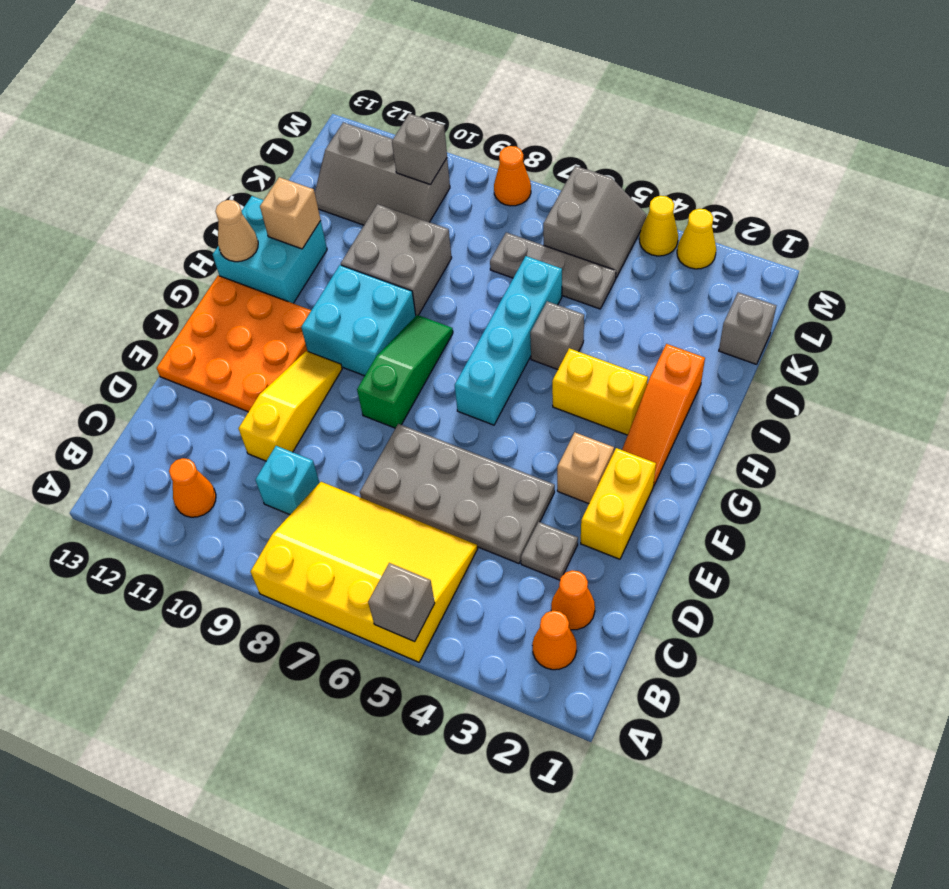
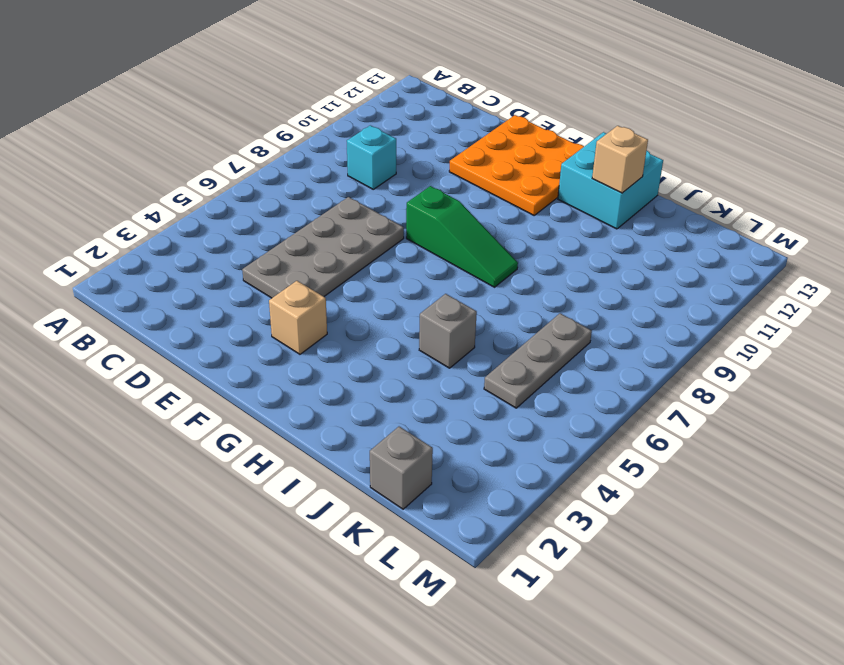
none -> yellow slope A5:C8 level 1 top A
none -> orange cone B2 level 1
none -> orange cone B11 level 1
none -> orange cone C2 level 1

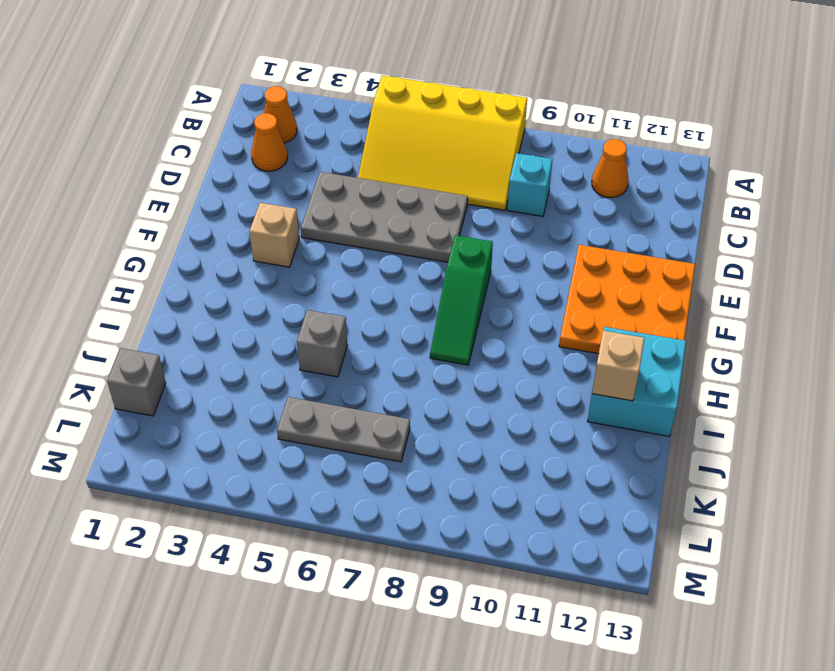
none -> grey plate D3 level 1
none -> yellow slope D10:F10 level 1 top D
none -> yellow brick E2:F2 level 1
none -> orange slope G2:I2 level 1 top I

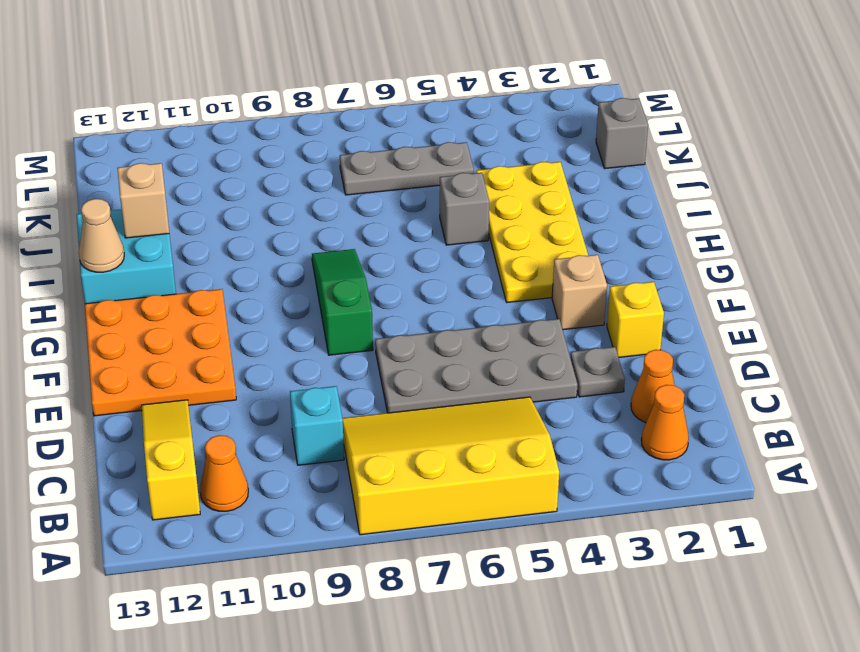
yellow slope B12:D12 level 1 top B -> yellow slope D10:F10 level 1 top D
yellow brick E2 level 1 -> yellow brick E2:F2 level 1
yellow plate G3:J4 level 1 -> yellow brick H3:H4 level 1
none -> orange slope G2:I2 level 1 top I
none -> cyan brick G6:J6 level 1
none -> cyan brick G9:H10 level 1
none -> grey brick I9:J10 level 1

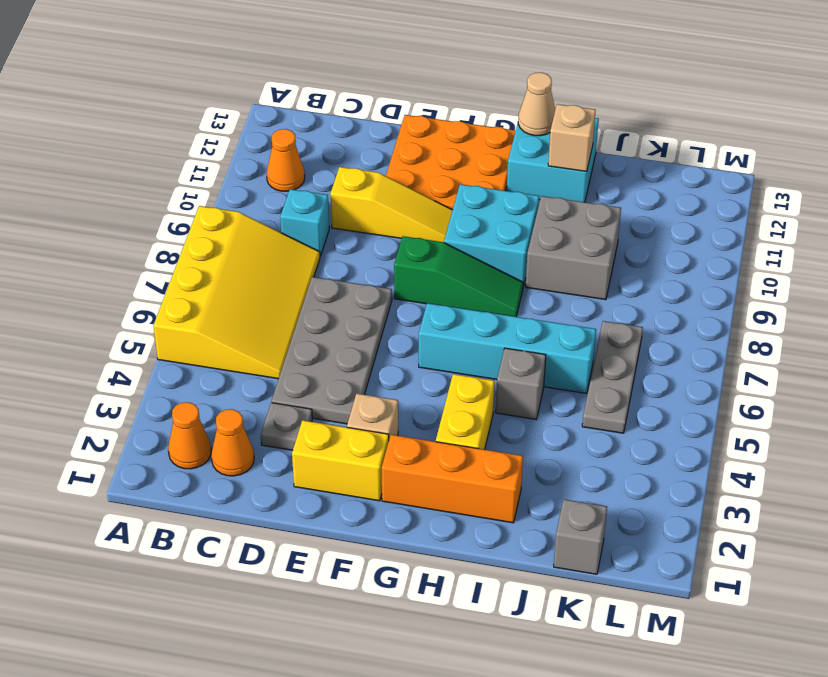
orange brick G2:I2 level 1 -> orange slope G2:I2 level 1 top I
none -> grey slope K10:L12 level 1 top L
none -> grey slope L5:M6 level 1 top 6
none -> yellow cone M3 level 1
none -> yellow cone M4 level 1

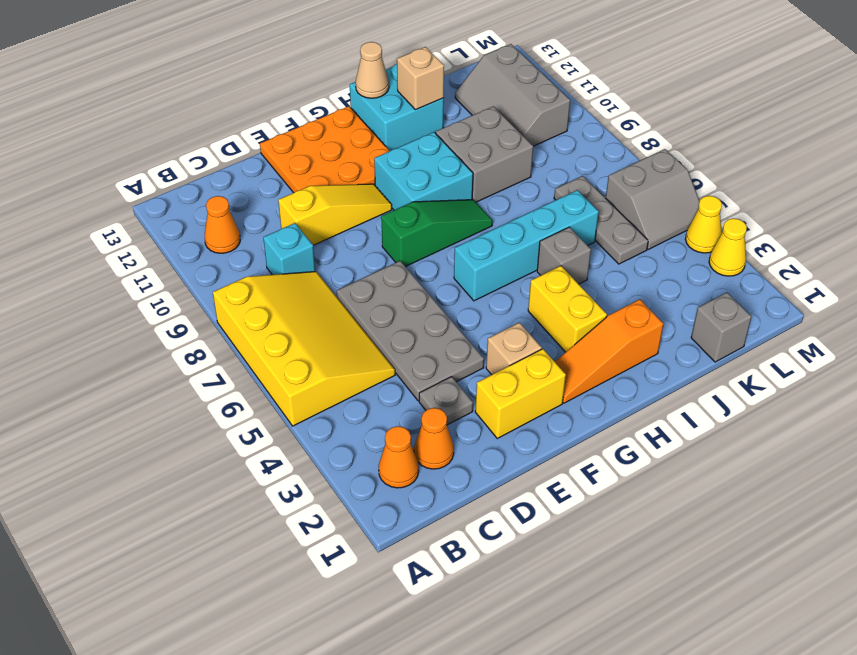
none -> orange cone M8 level 1
none -> grey brick A5 level 2
none -> grey brick L10 level 2

